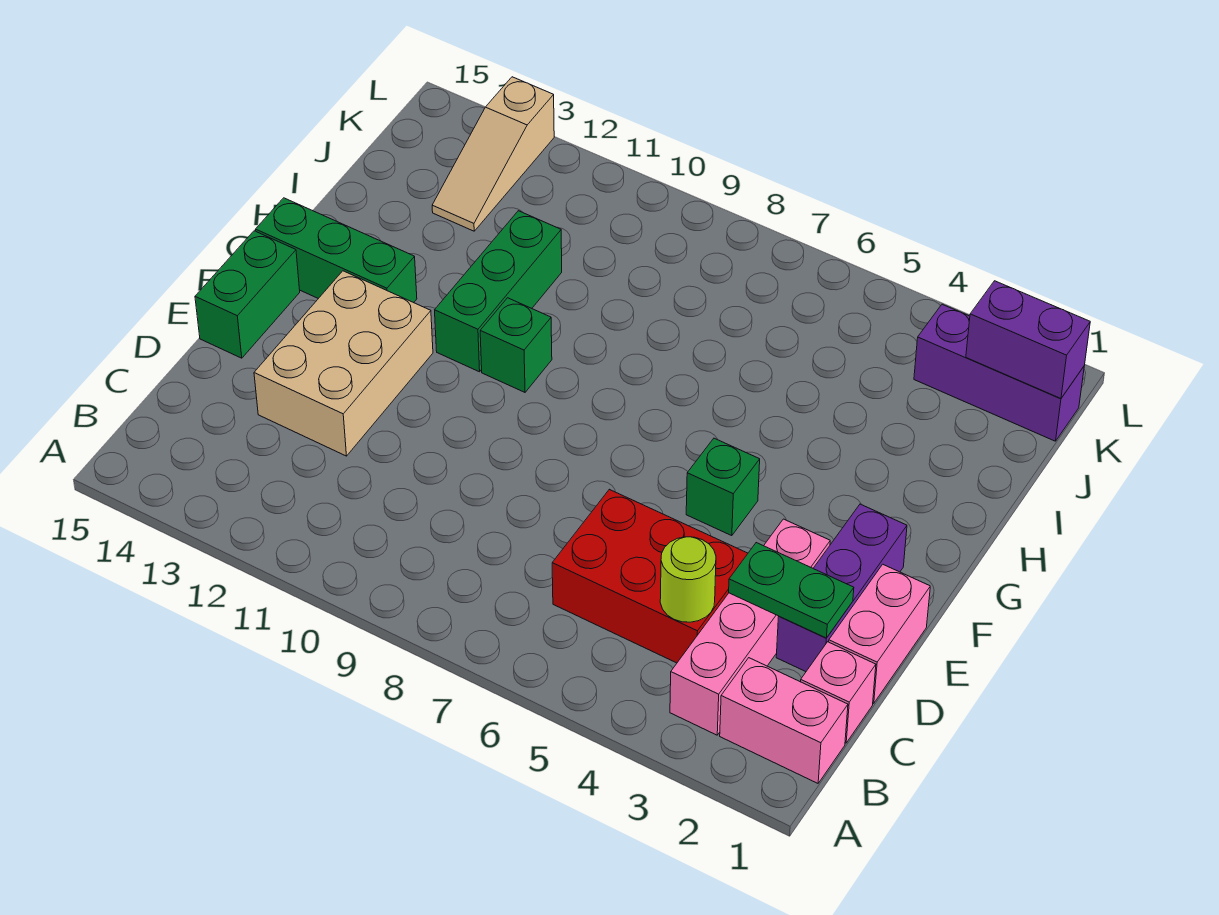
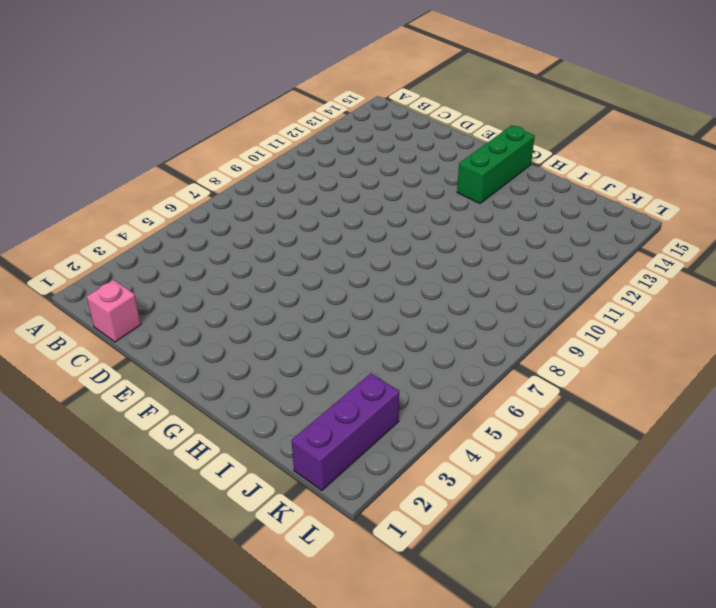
none -> pink brick B1:B2 level 1
none -> pink brick B3:E3 level 1
none -> red brick C4:D6 level 1

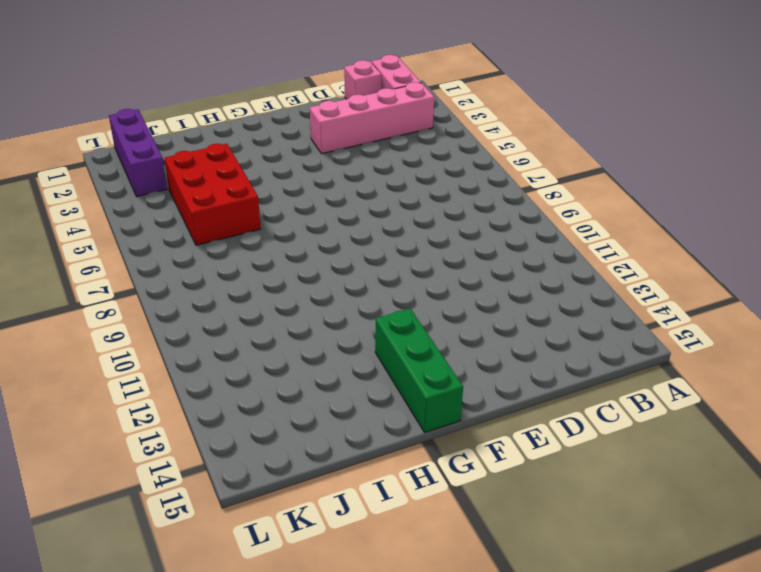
red brick I4:J6 level 1 -> red brick C4:D6 level 1
none -> pink brick D1:E1 level 1
none -> purple brick D2:F2 level 1
none -> tan brick D12:F13 level 1

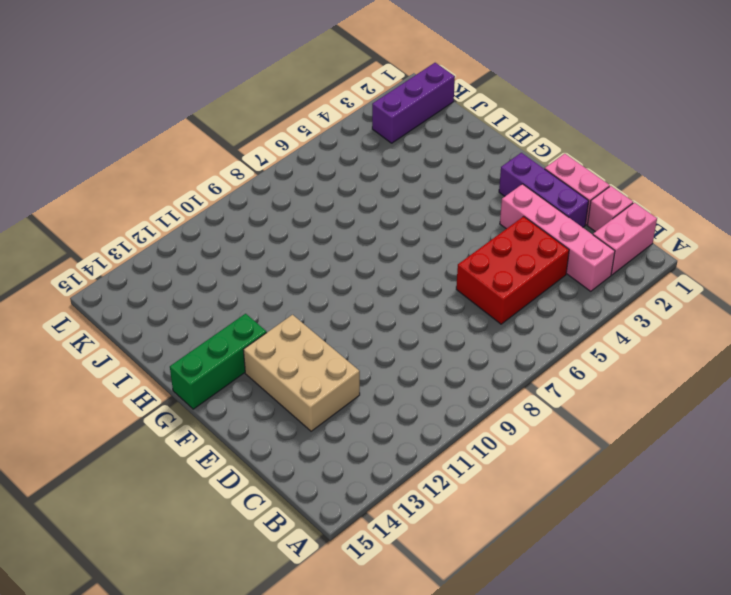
none -> green brick E15:F15 level 1
none -> green brick F5 level 1
none -> green brick G10 level 1

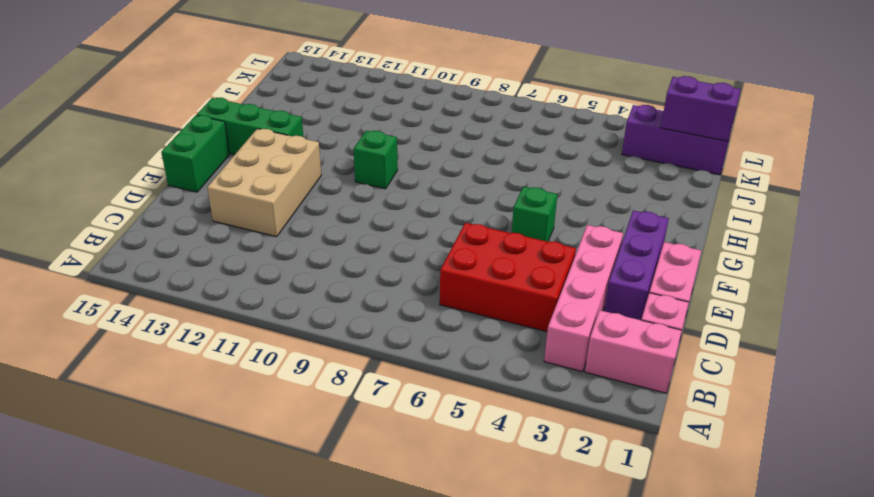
none -> green brick G11:I11 level 1
none -> tan slope J13:L13 level 1 top L
none -> lime round brick C4 level 2

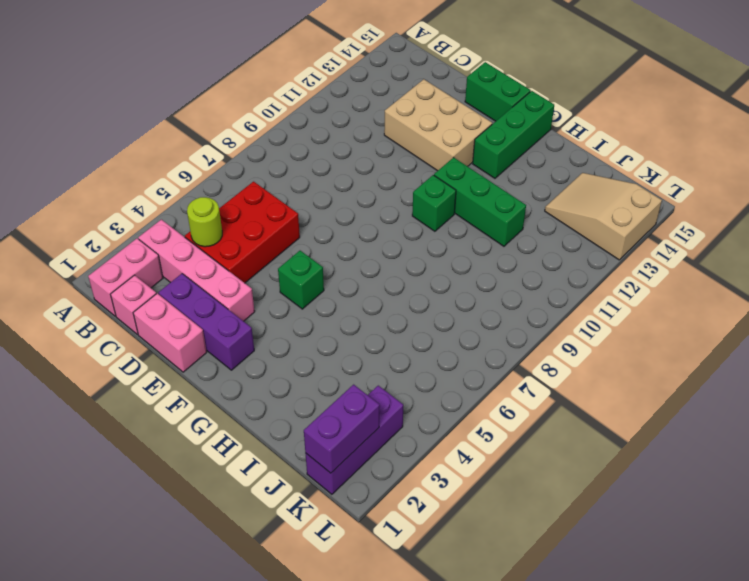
tan slope J13:L14 level 1 top L -> tan slope J13:L13 level 1 top L
none -> green plate D2:D3 level 2

